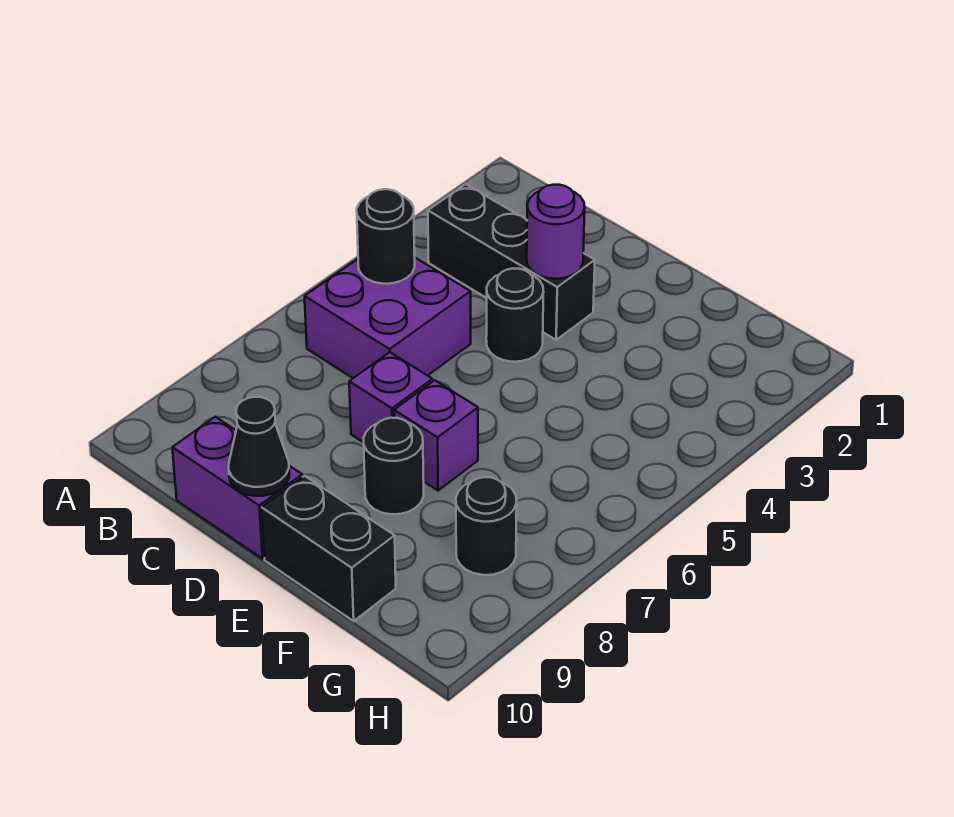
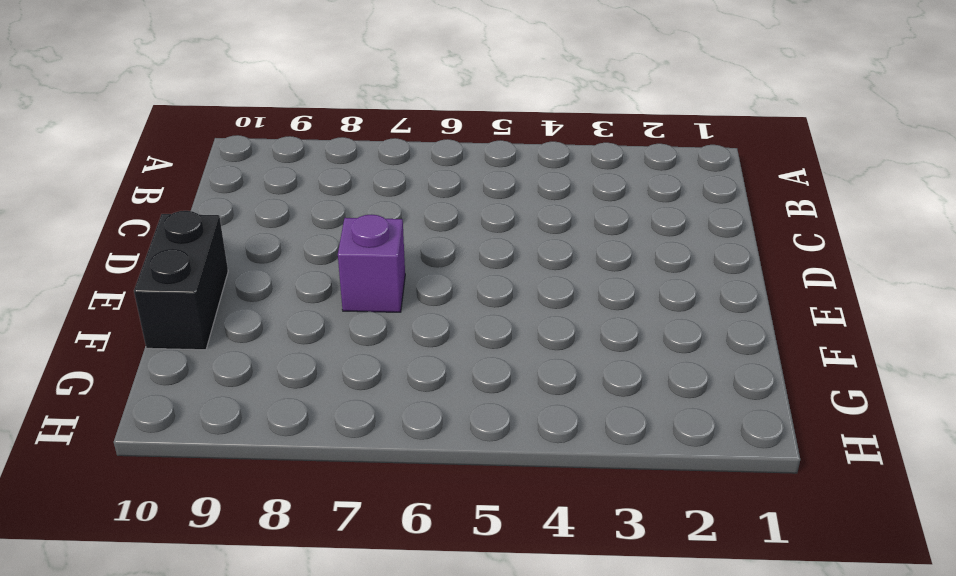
none -> black brick B3:D3 level 1
none -> purple brick B5:C6 level 1
none -> purple brick C10:D10 level 1

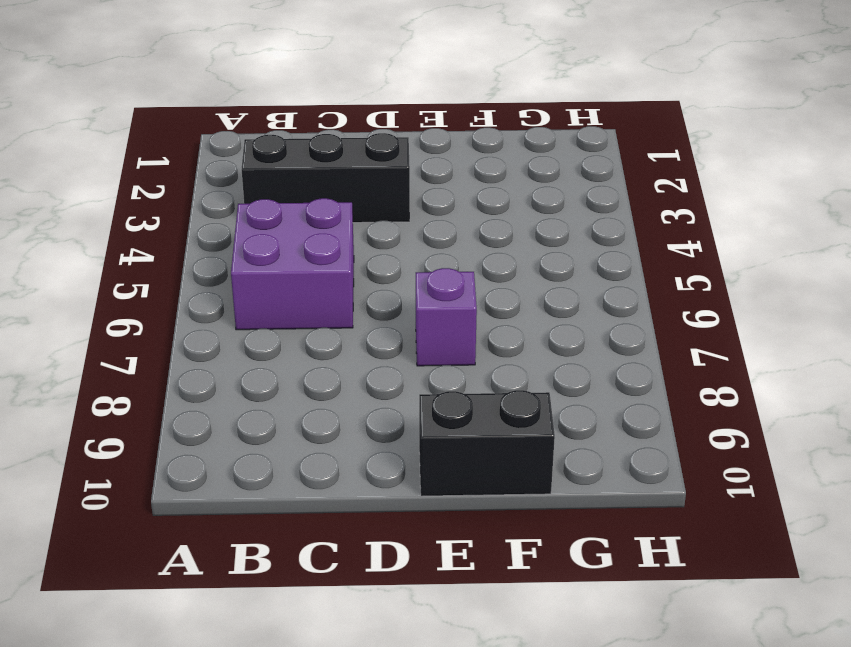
none -> purple brick C10:D10 level 1
none -> black round brick D4 level 1
none -> purple brick D7 level 1

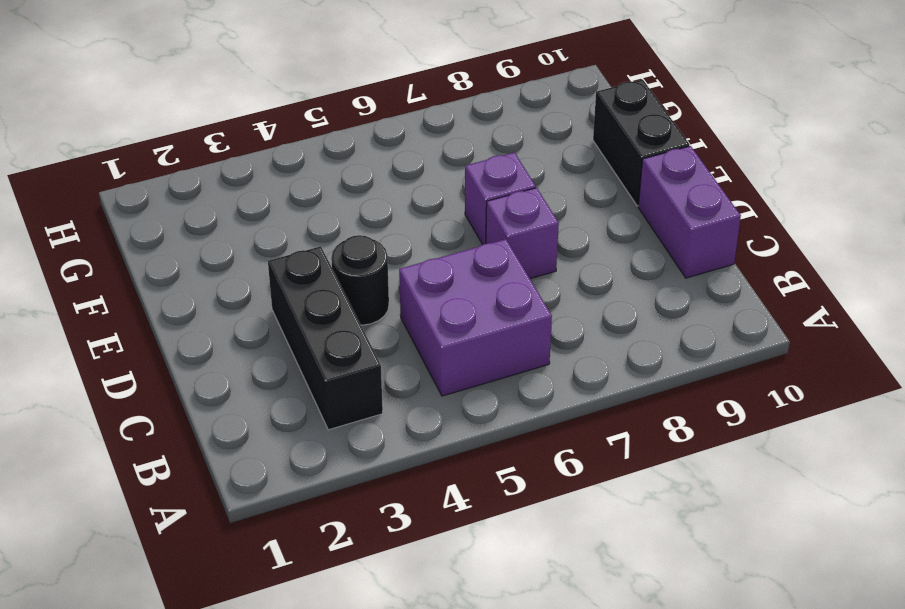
none -> black round brick E8 level 1
none -> black round brick G8 level 1
none -> black round brick B5 level 2

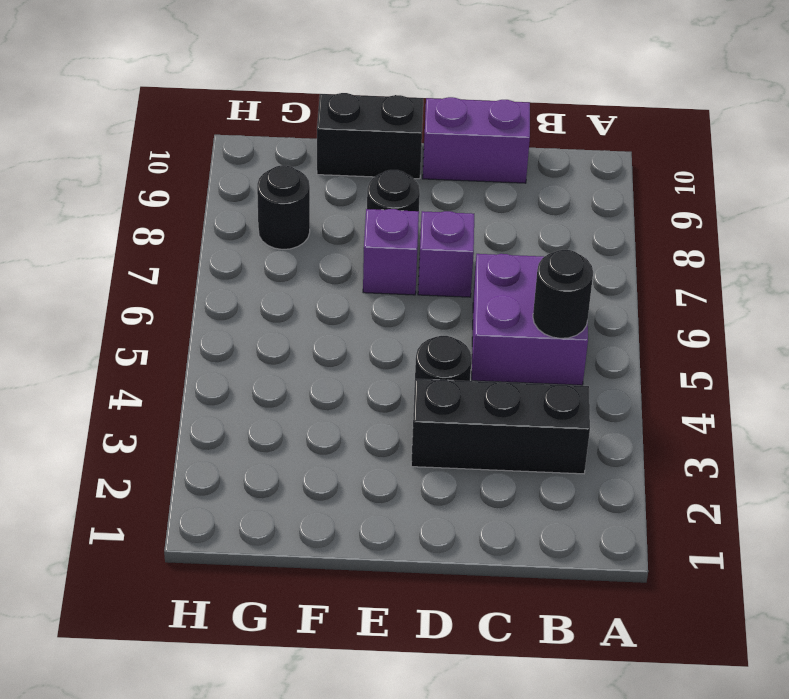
none -> purple round brick D3 level 2
none -> black cone D10 level 2

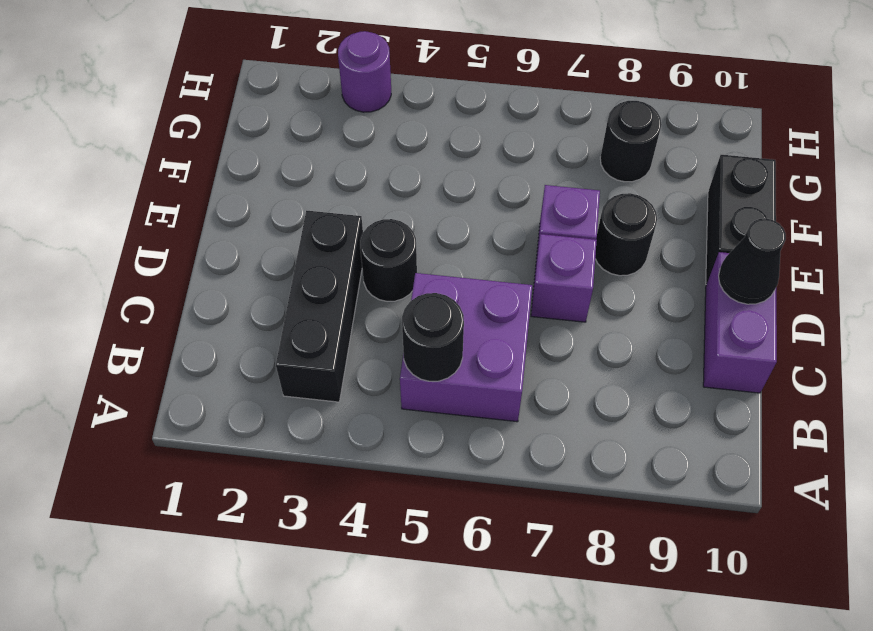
purple round brick H3 level 1 -> purple round brick D3 level 2

